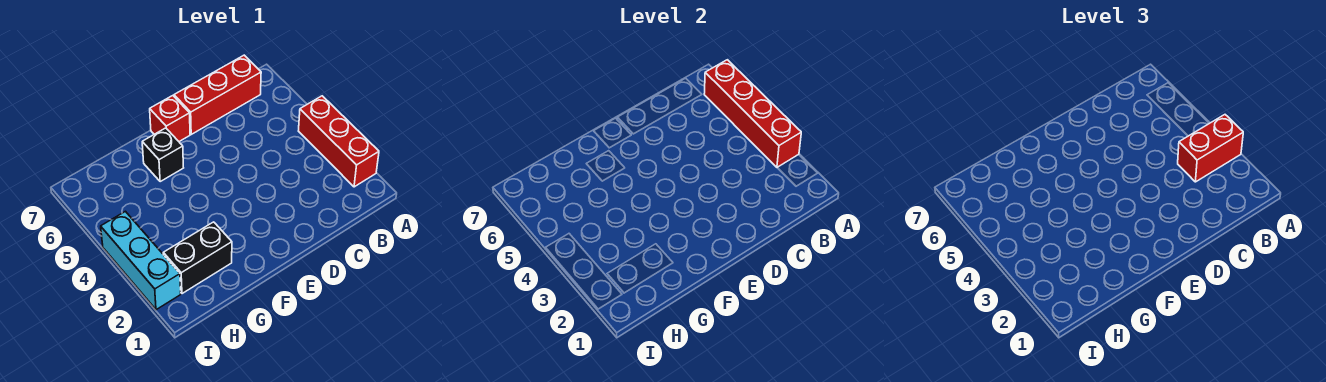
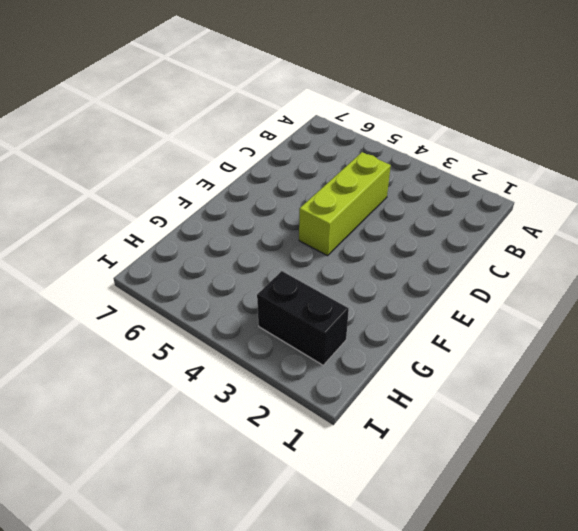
lime brick C4:E4 level 1 -> none
black brick H2:H3 level 1 -> black brick G2:H2 level 1
none -> red brick A2:A4 level 1
none -> red brick B7:D7 level 1

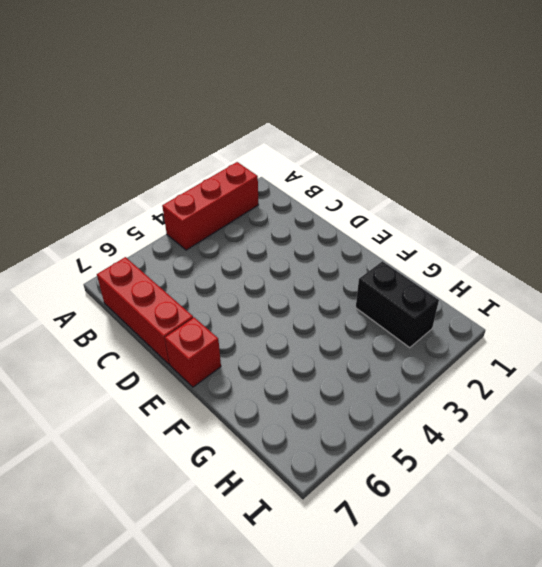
none -> black brick F6 level 1
none -> cyan brick I2:I4 level 1

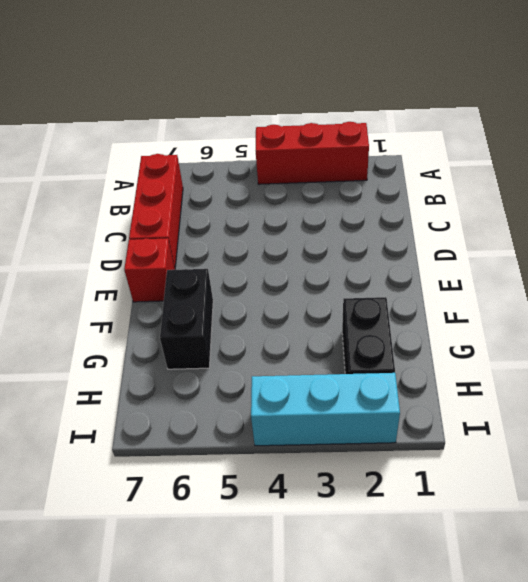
black brick F6:G6 level 1 -> black brick F6 level 1
none -> red brick A3:A6 level 2
none -> red brick A3:B3 level 3

